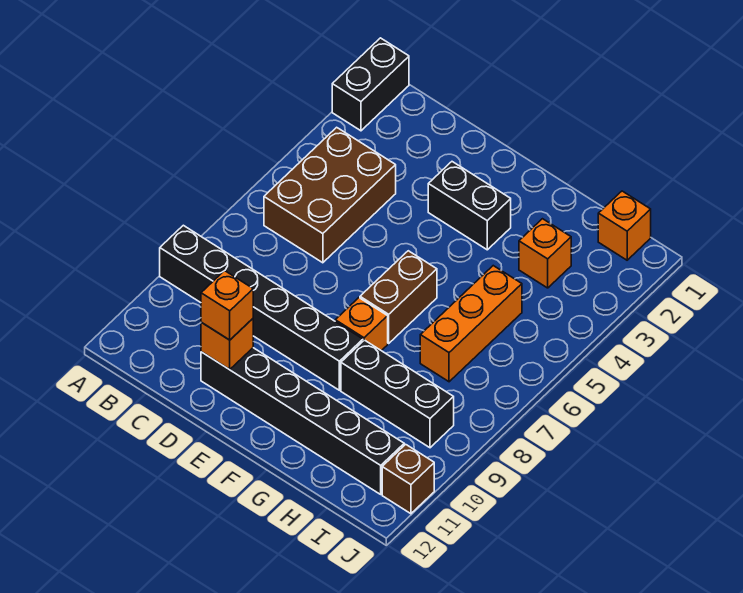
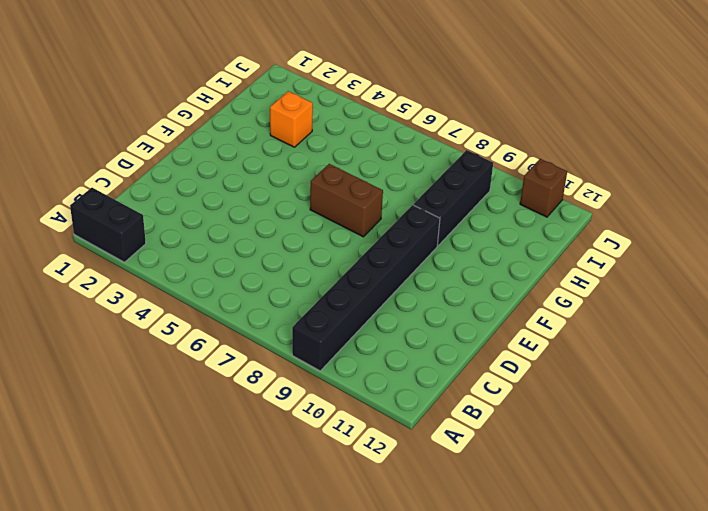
none -> brown brick B4:C6 level 1
none -> black brick D11:I11 level 1
none -> black brick E3:F3 level 1

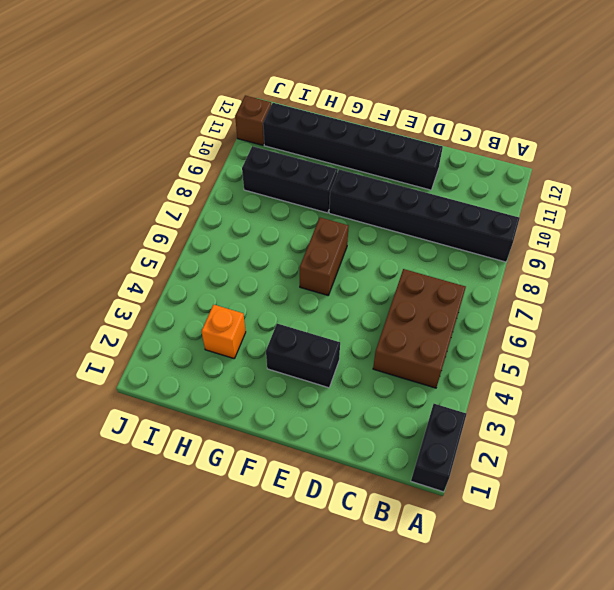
none -> orange brick F8 level 1
none -> orange brick H5:H7 level 1
none -> orange brick I1 level 1

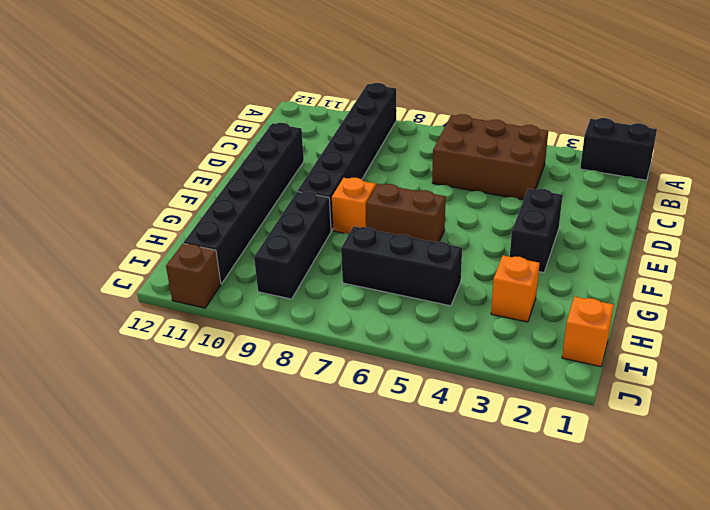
black brick H5:H7 level 1 -> orange brick H5:H7 level 1
none -> orange brick D11 level 2
none -> orange brick D11 level 3

